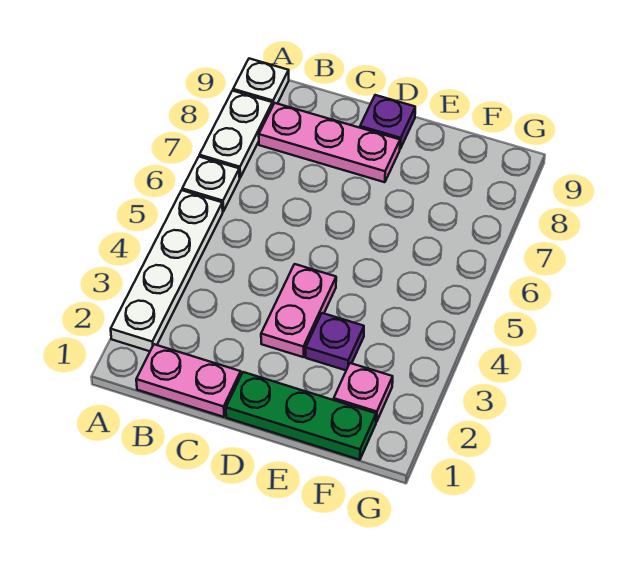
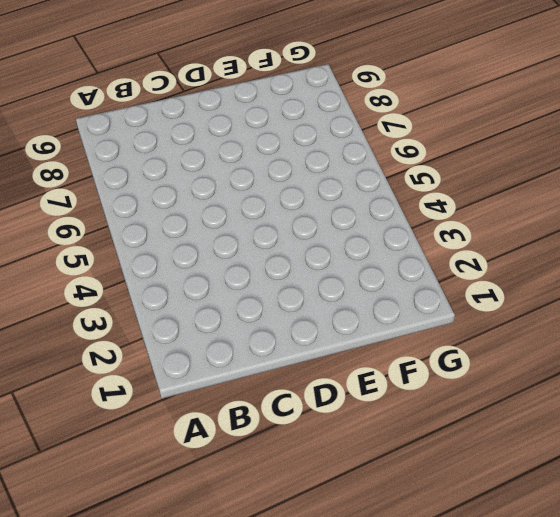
none -> white plate A2:A5 level 1
none -> white plate A6 level 1

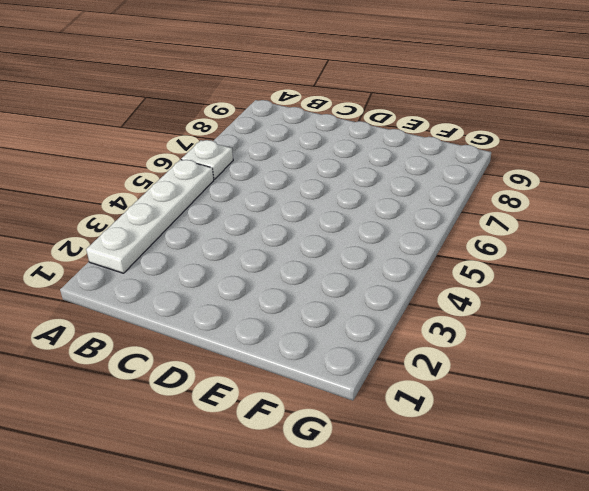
none -> white plate A7:A8 level 1
none -> white plate A9 level 1

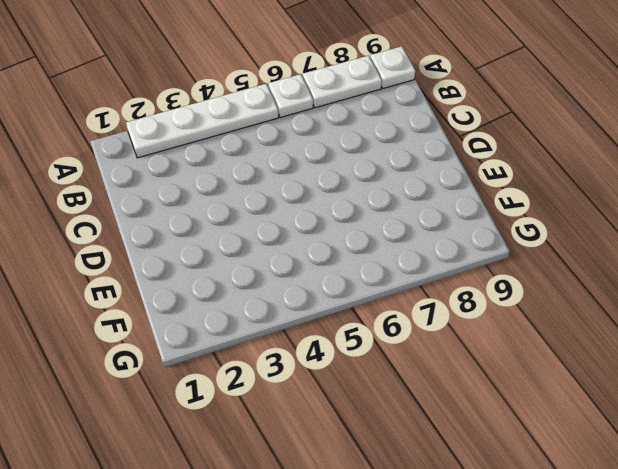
none -> pink plate B1:C1 level 1
none -> pink plate B8:D8 level 1

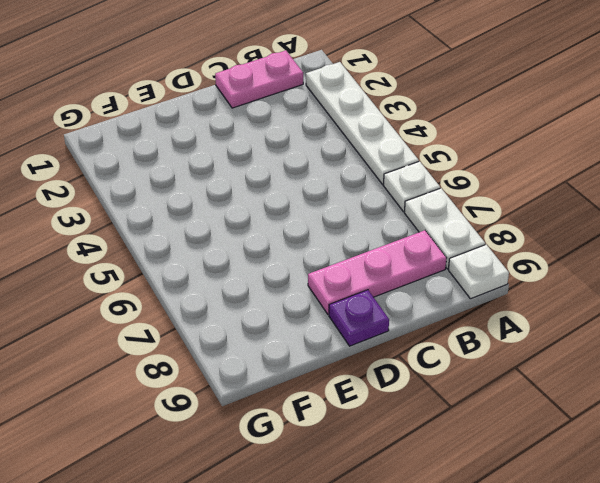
none -> green plate D1:F1 level 1
none -> pink plate D3:D4 level 1

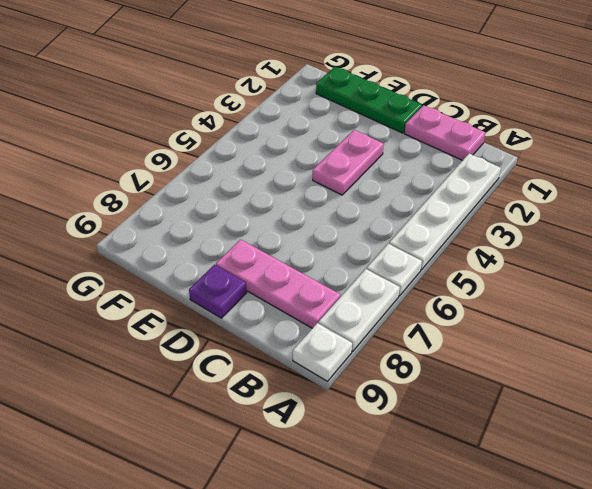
none -> purple plate E3 level 1
none -> pink plate F2 level 1

